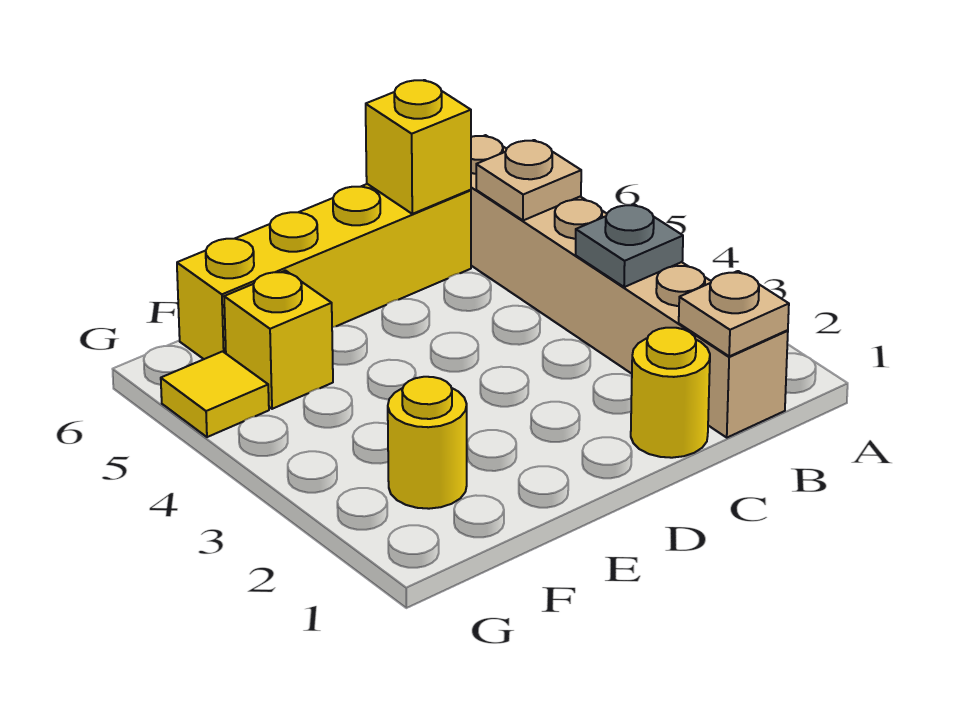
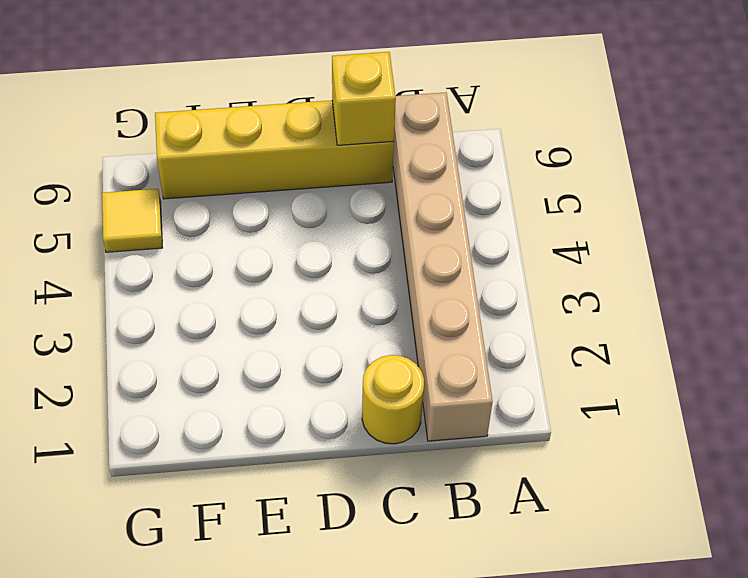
none -> yellow round brick F2 level 1
none -> yellow brick F5 level 1

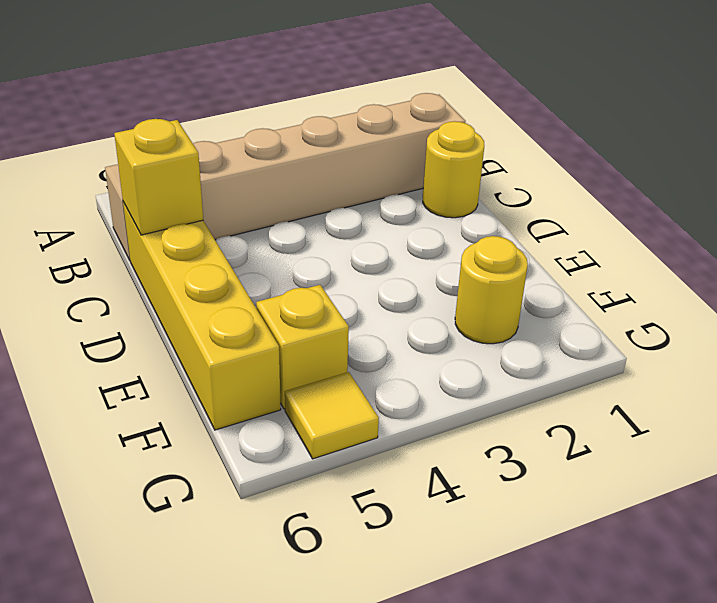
none -> tan plate B1 level 2
none -> grey plate B3 level 2

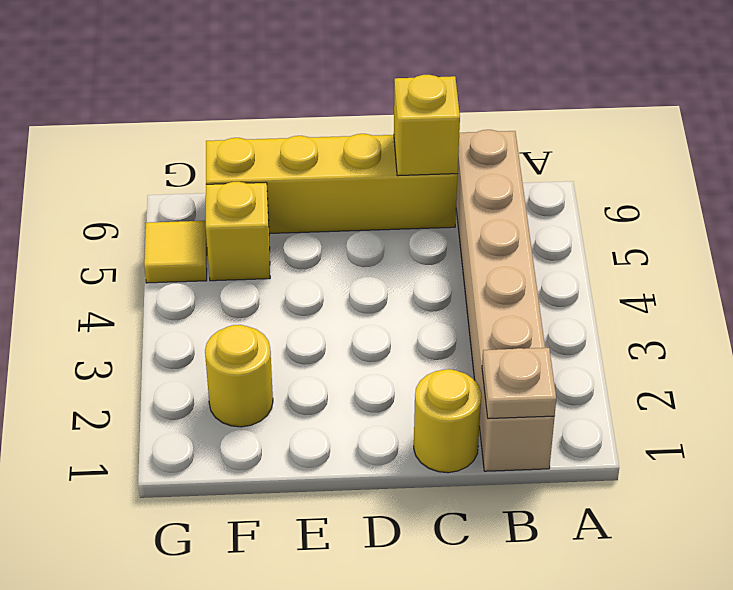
none -> grey plate B3 level 2
none -> tan plate B5 level 2

